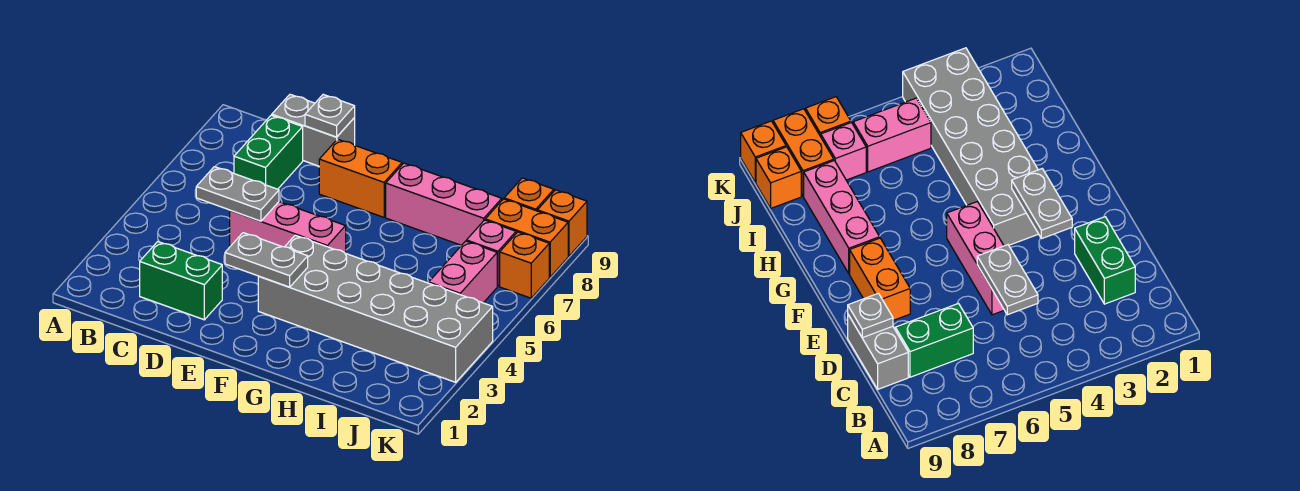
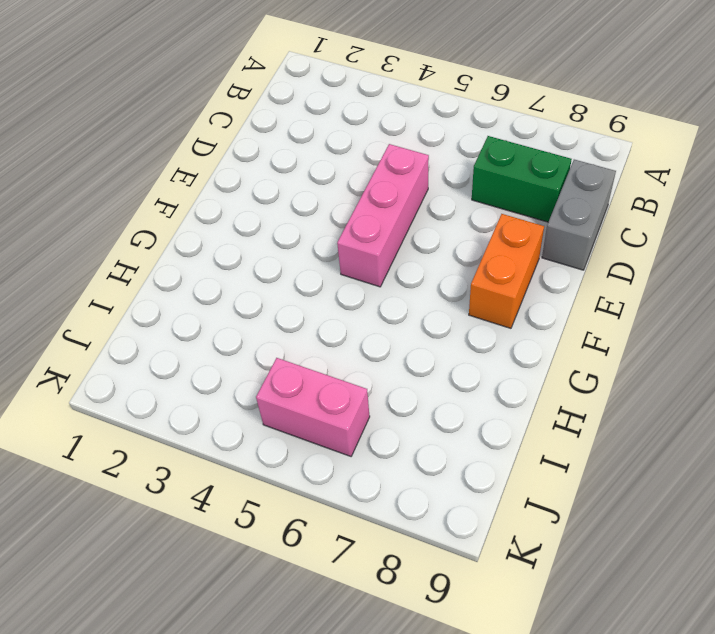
none -> green brick C2:D2 level 1
none -> grey brick F3:K4 level 1
none -> pink brick G8:I8 level 1

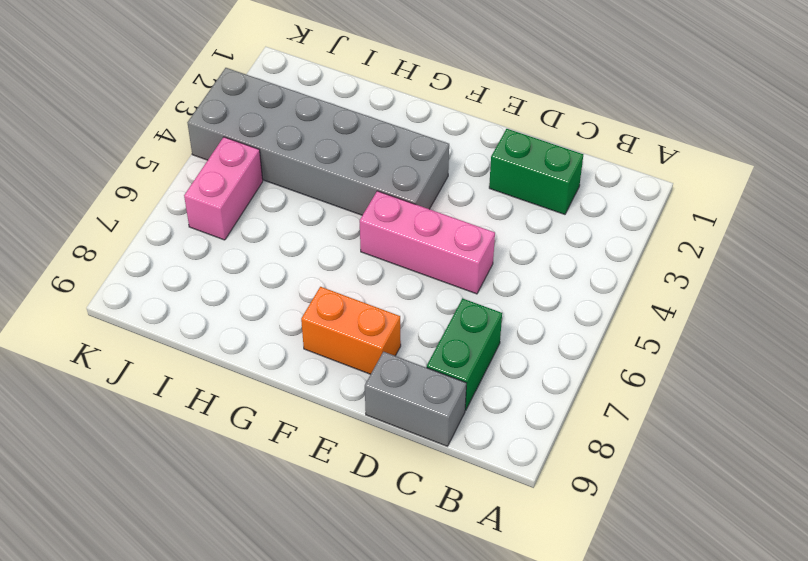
none -> pink brick G8:I8 level 1
none -> pink brick J7 level 1
none -> orange brick J8:K8 level 1

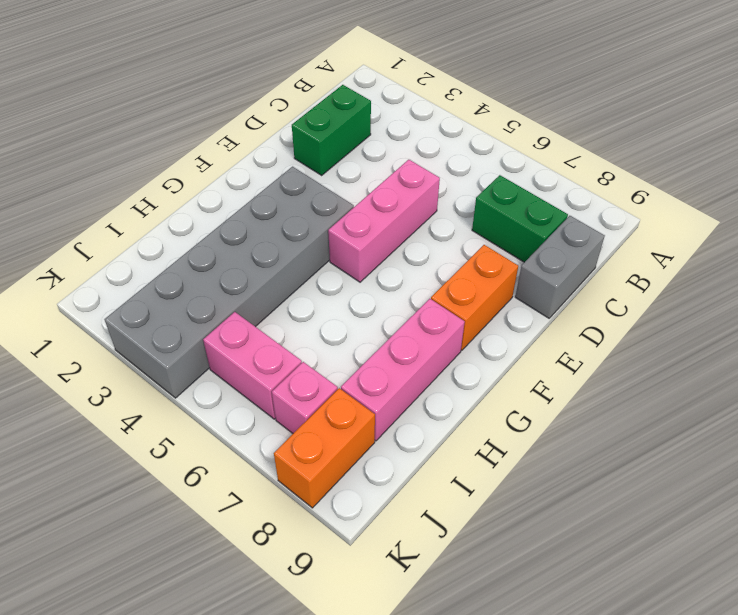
none -> orange brick J9 level 1
none -> orange brick K7 level 1
none -> orange brick K9 level 1

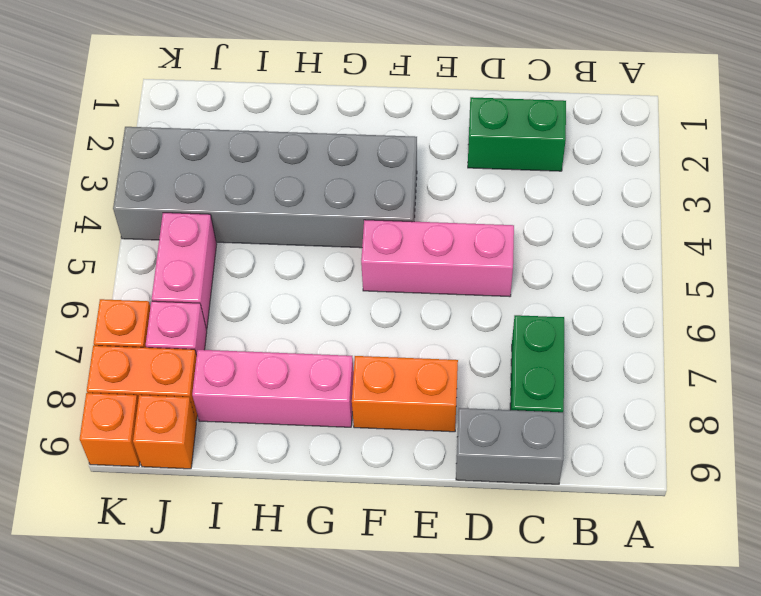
none -> grey plate C5:D5 level 2
none -> grey plate D9 level 2
none -> grey plate E3:F3 level 2

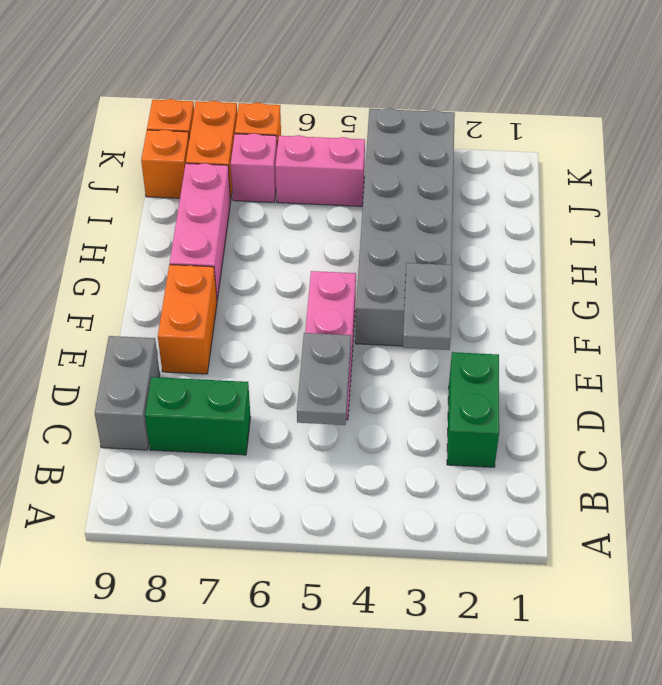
none -> grey plate D9 level 2

